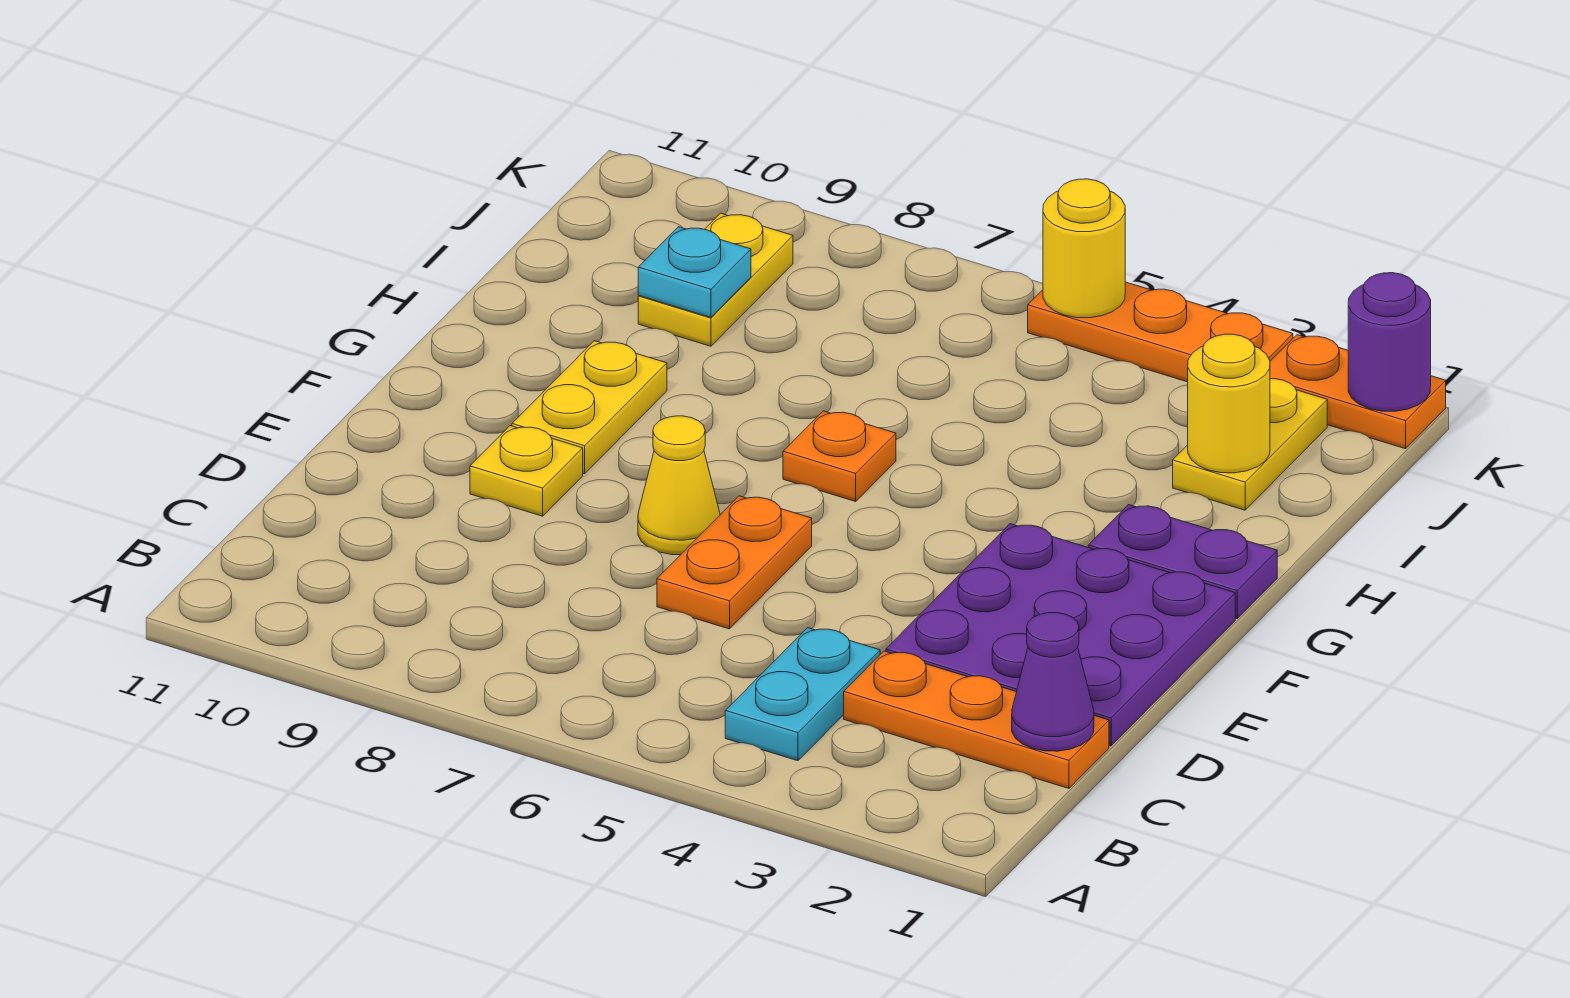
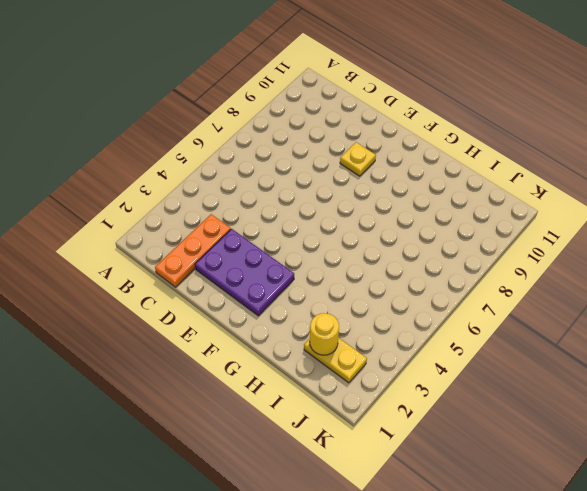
purple plate D2:F3 level 1 -> purple plate D1:F3 level 1
none -> cyan plate B4:C4 level 1
none -> orange plate D6:E6 level 1
none -> yellow cone E7 level 1

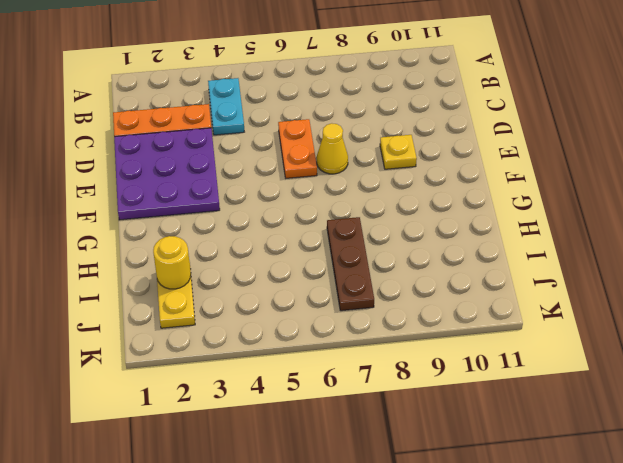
brown plate H7:J7 level 1 -> none
none -> yellow plate F9:G9 level 1
none -> purple plate G1:G2 level 1
none -> orange plate G6 level 1

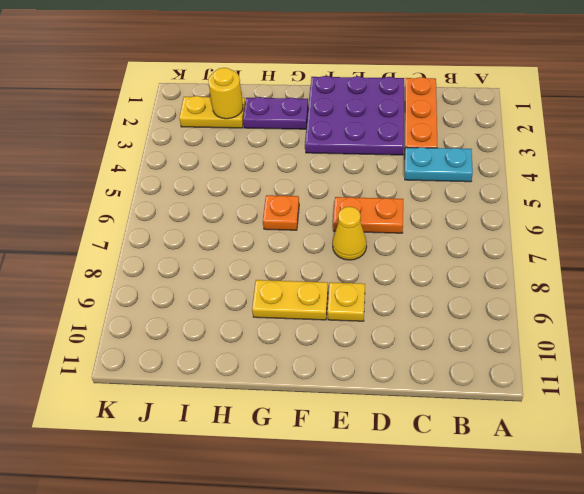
purple plate G2:H2 level 1 -> purple plate G1:G2 level 1
none -> yellow plate I9:J9 level 1
none -> orange plate K1:K2 level 1
none -> orange plate K3:K5 level 1

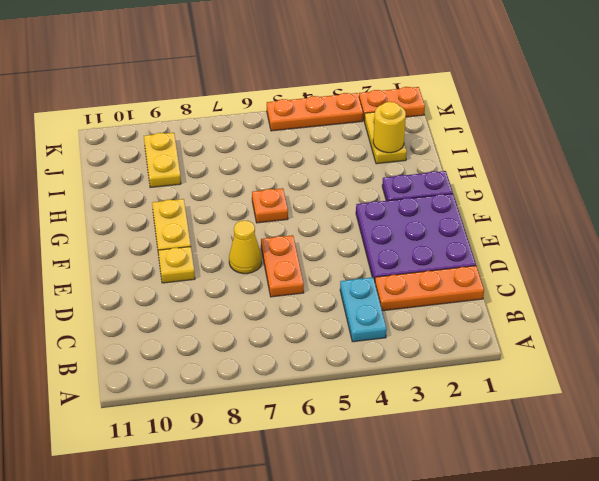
none -> purple cone C1 level 2
none -> cyan plate I9 level 2
none -> purple round brick K1 level 2

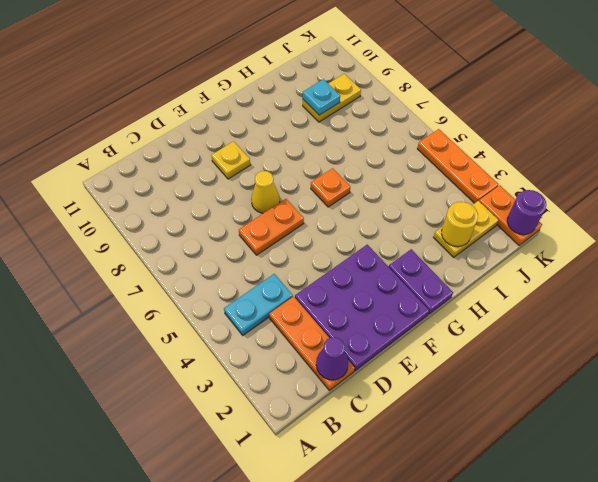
none -> yellow plate F9:G9 level 1
none -> yellow round brick K5 level 2

